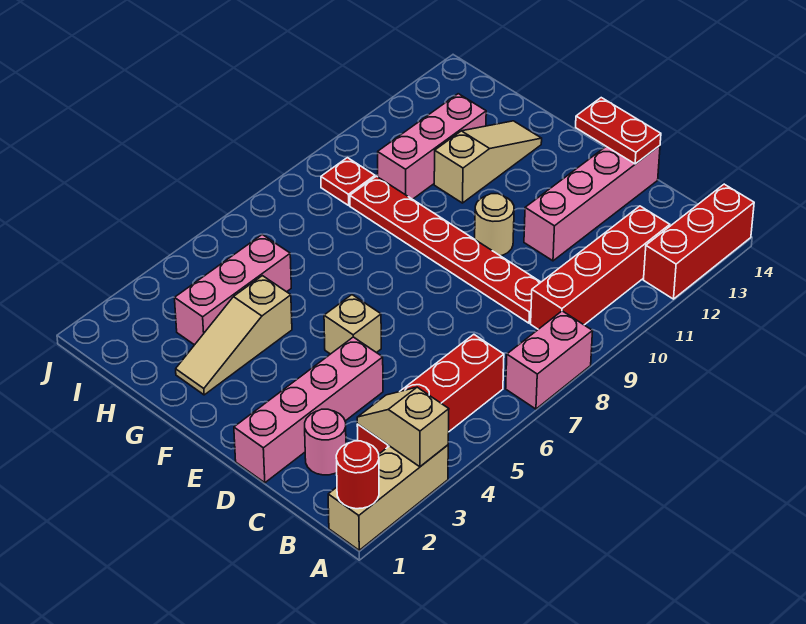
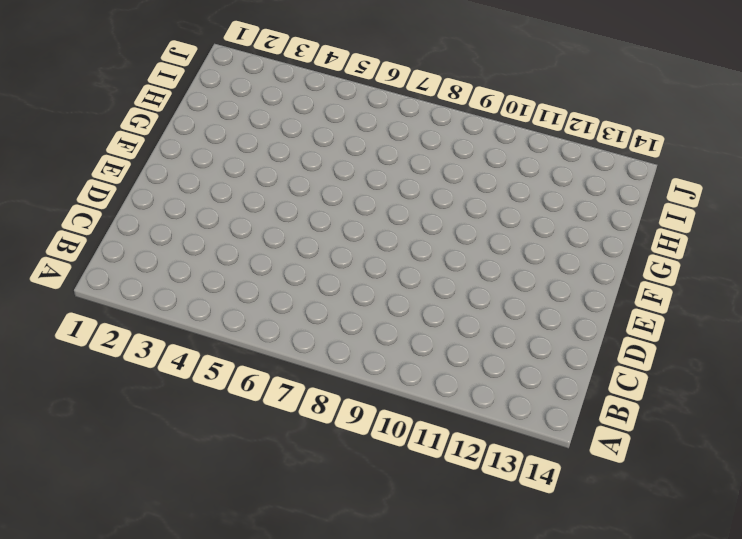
none -> tan brick A1:A3 level 1
none -> pink brick A7:A8 level 1
none -> red brick A12:A14 level 1

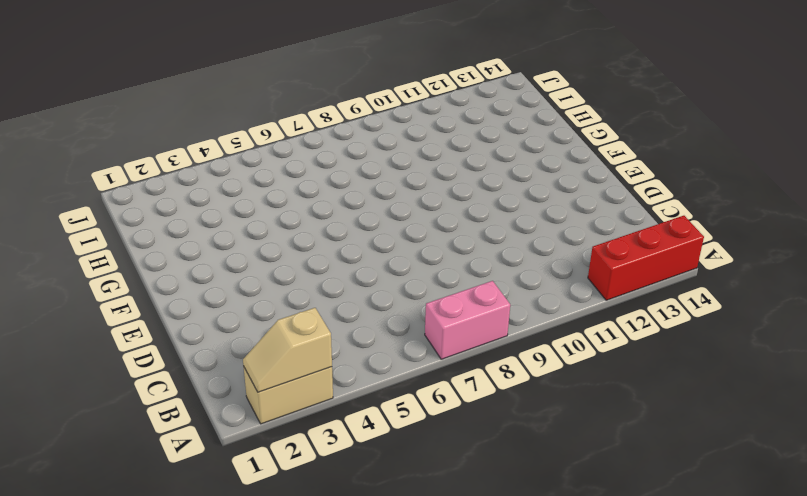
tan brick A2:A3 level 1 -> tan brick A1:A3 level 1
tan slope A2:A3 level 2 top 3 -> tan slope A3:B3 level 2 top A
none -> red brick B3:B6 level 1
none -> red brick B9:B12 level 1
none -> pink round brick C2 level 1

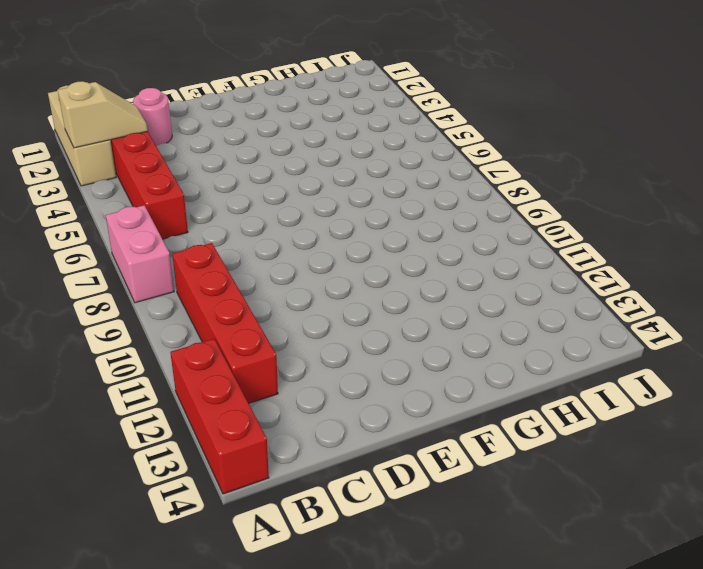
none -> red plate C9:H9 level 1
none -> pink brick D1:D4 level 1
none -> pink brick D11:D14 level 1

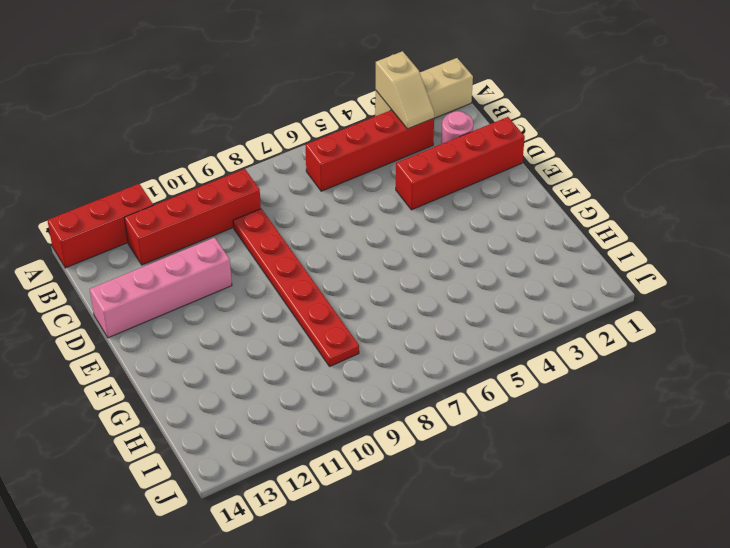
red brick D1:D4 level 1 -> pink brick D1:D4 level 1
none -> pink brick A7:A8 level 1
none -> tan brick E5 level 1
none -> tan round brick E10 level 1

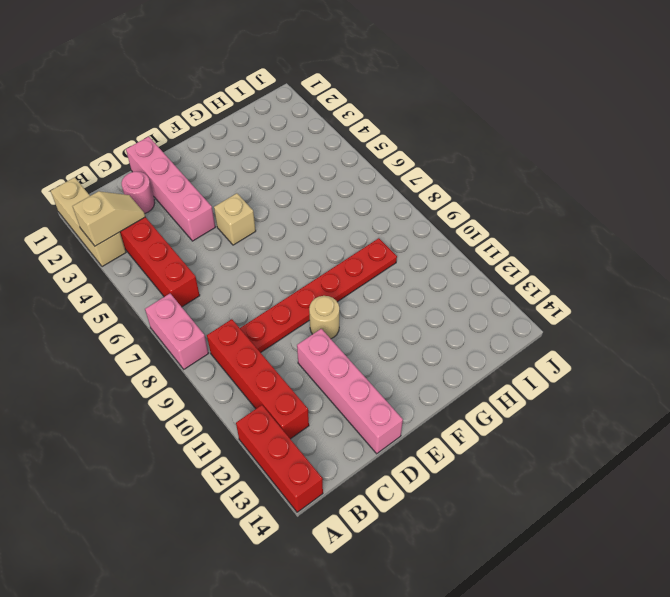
none -> tan slope G2:G4 level 1 top 4
none -> tan slope G11:G13 level 1 top 11
none -> pink brick H3:H5 level 1

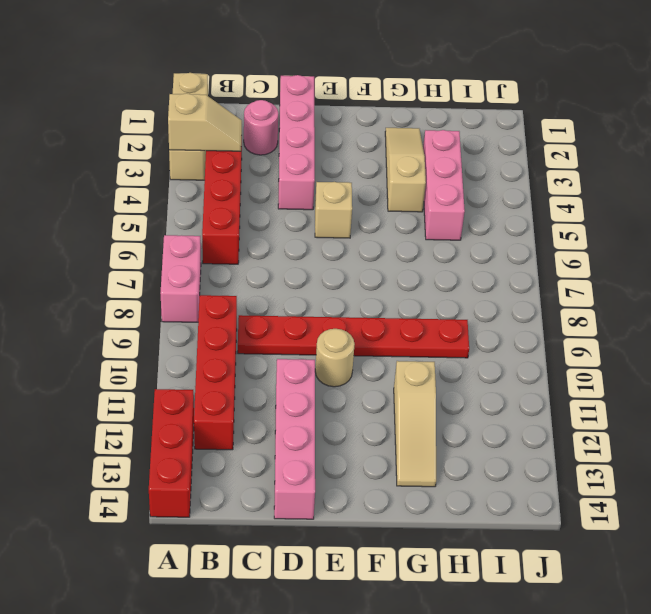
none -> pink brick H10:H12 level 1
none -> red plate I9 level 1
none -> red round brick A1 level 2

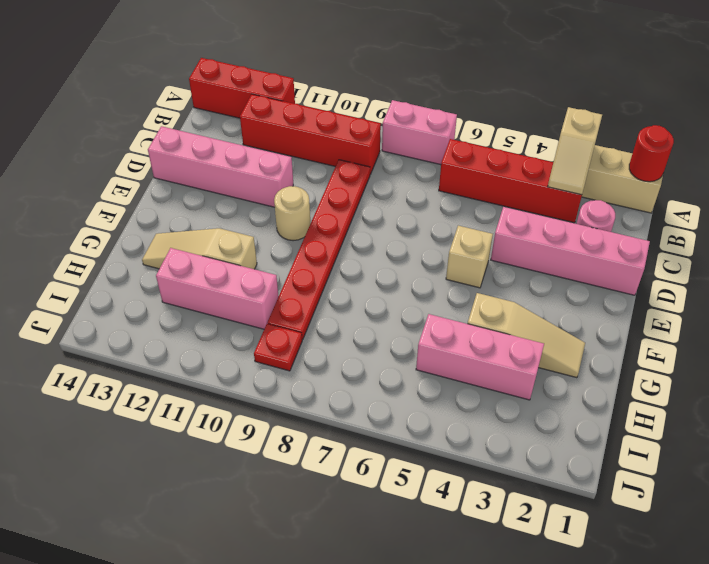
none -> red plate D14:E14 level 2

